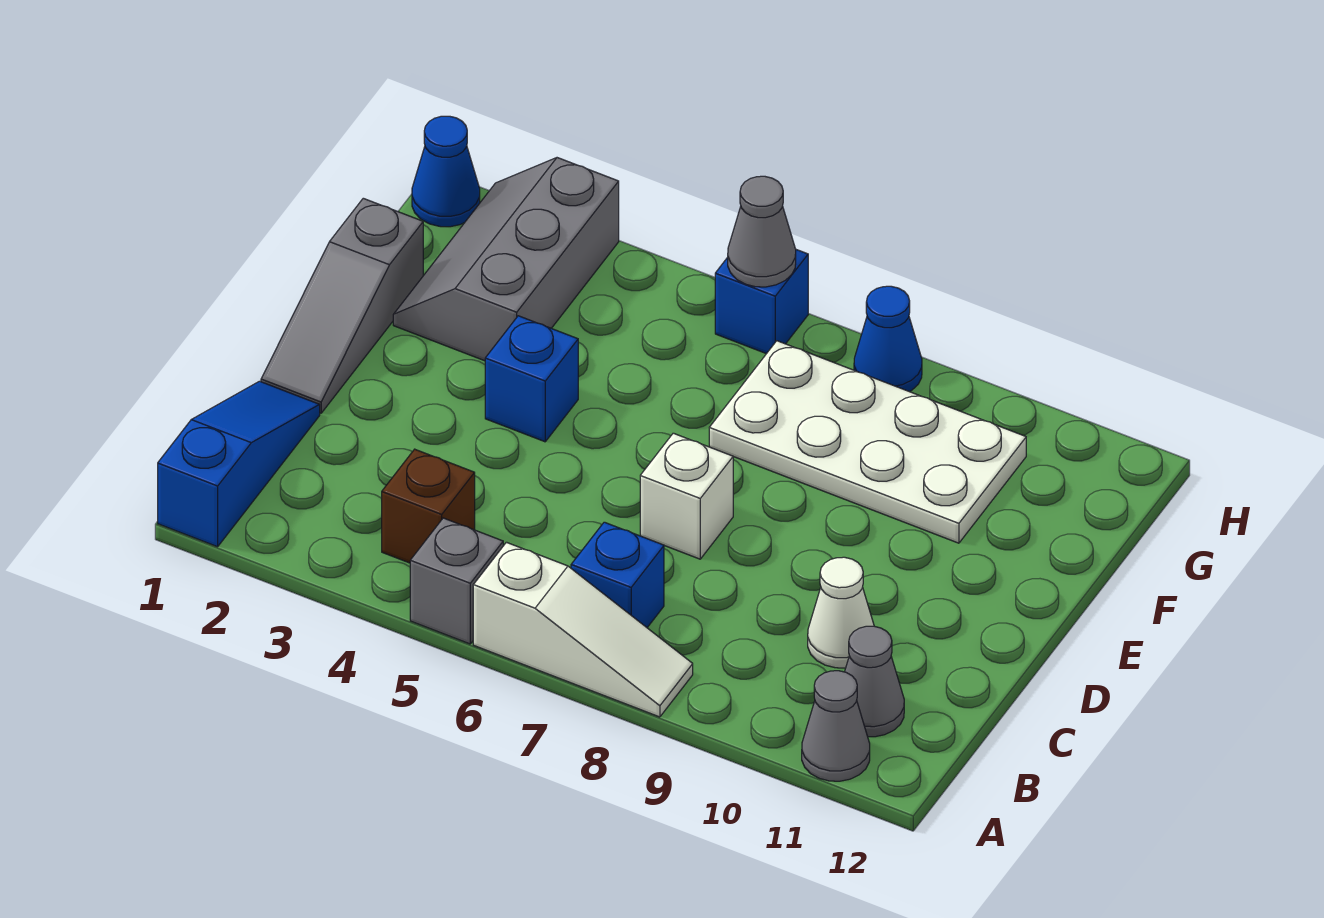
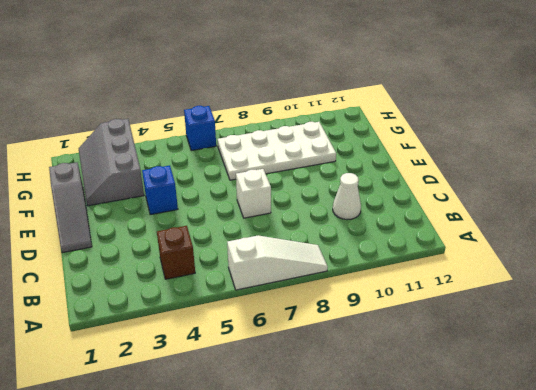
none -> blue slope A1:C1 level 1 top A
none -> grey brick A5 level 1
none -> grey cone A11 level 1

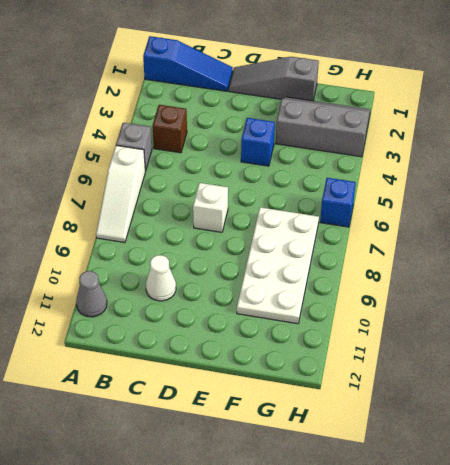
none -> blue brick B7 level 1
none -> grey cone B11 level 1
none -> blue cone H1 level 1

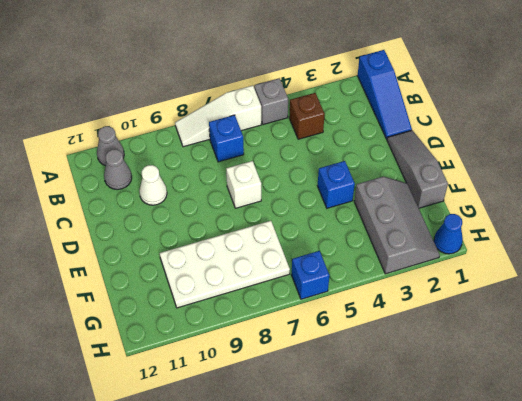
none -> blue cone H8 level 1
none -> grey cone H6 level 2

